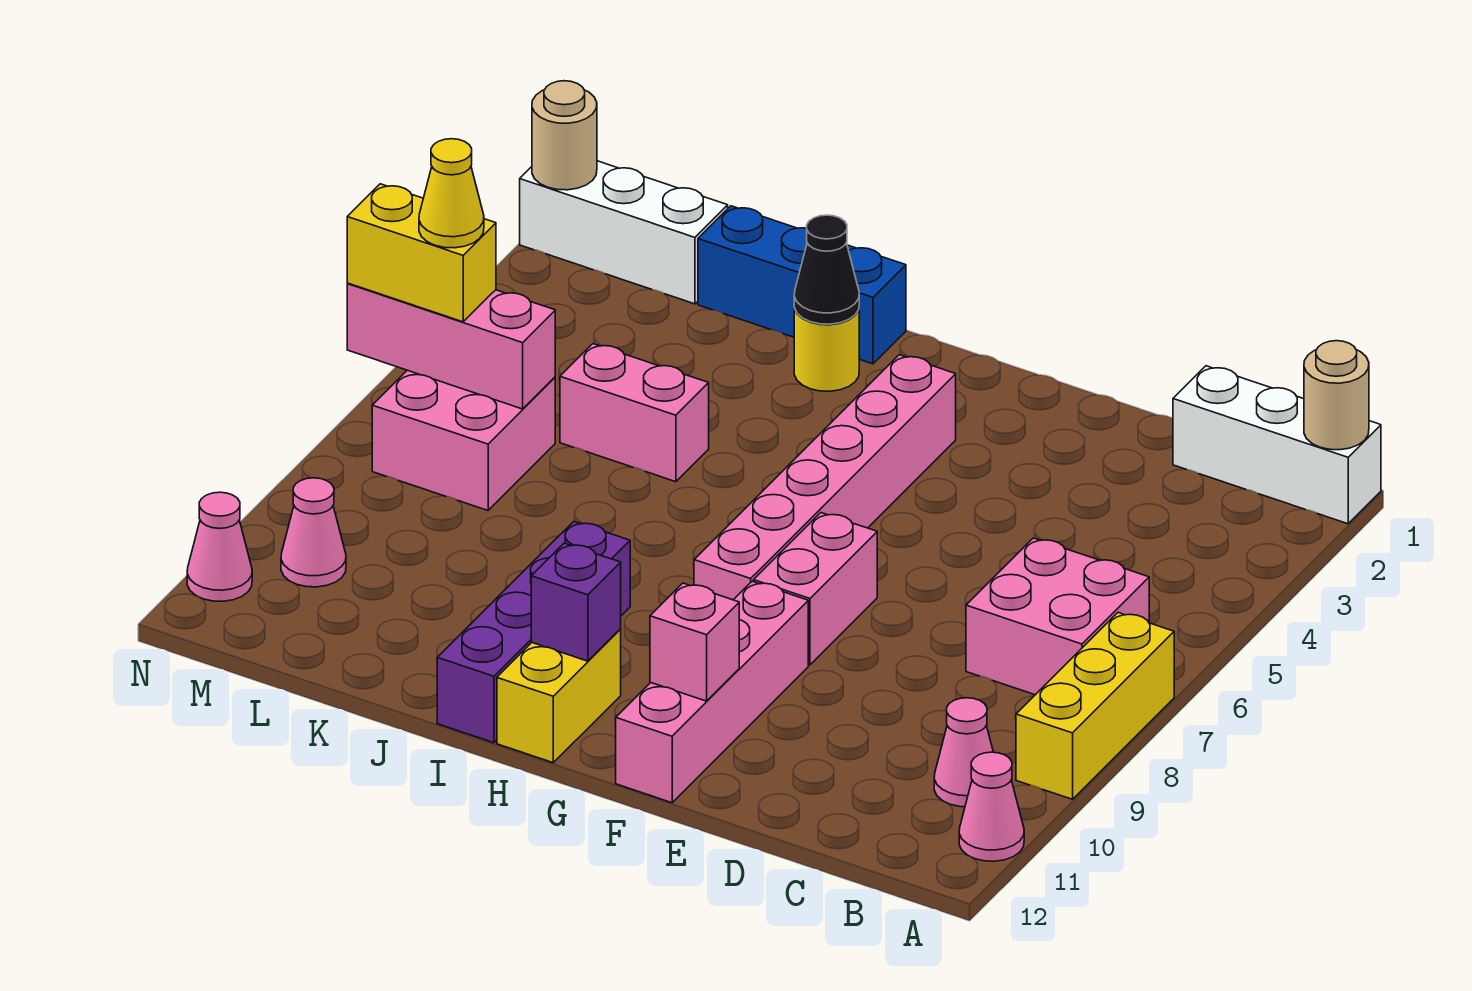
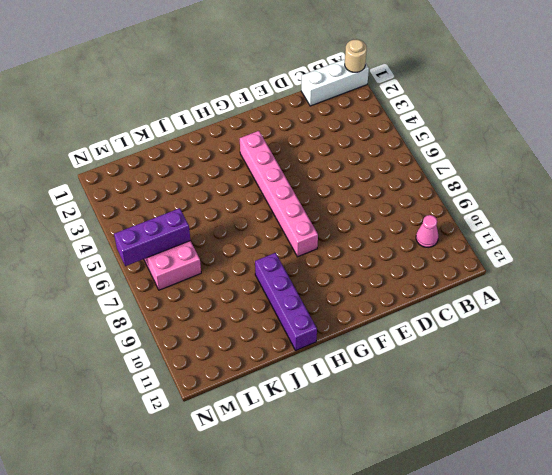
purple brick L6:N6 level 2 -> pink brick L6:N6 level 2
none -> yellow brick A7:A9 level 1
none -> pink cone A11 level 1
none -> pink brick B6:C7 level 1

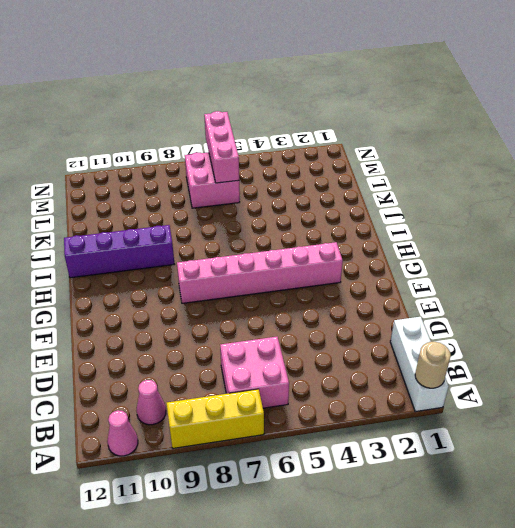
none -> pink brick F7:F8 level 1
none -> pink brick F9:F12 level 1
none -> yellow brick H11:H12 level 1

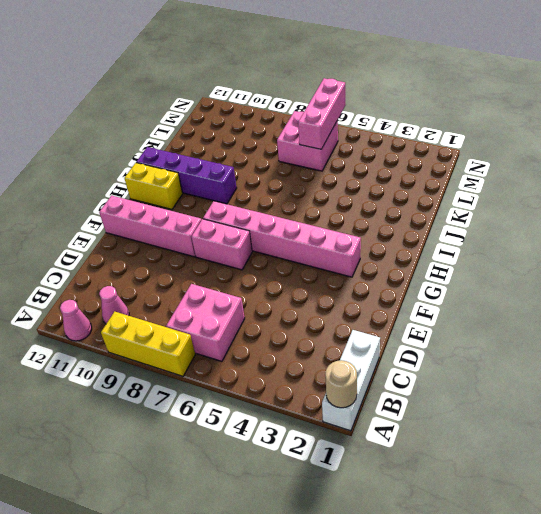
none -> blue brick I1:K1 level 1
none -> yellow round brick I2 level 1
none -> pink brick J5:K5 level 1

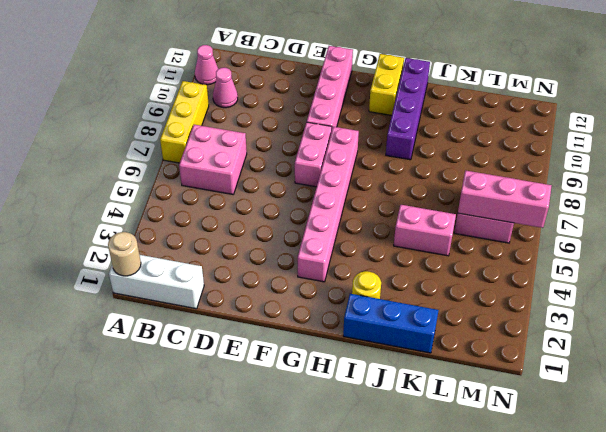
none -> white brick L1:N1 level 1
none -> pink cone M10 level 1
none -> pink cone N11 level 1

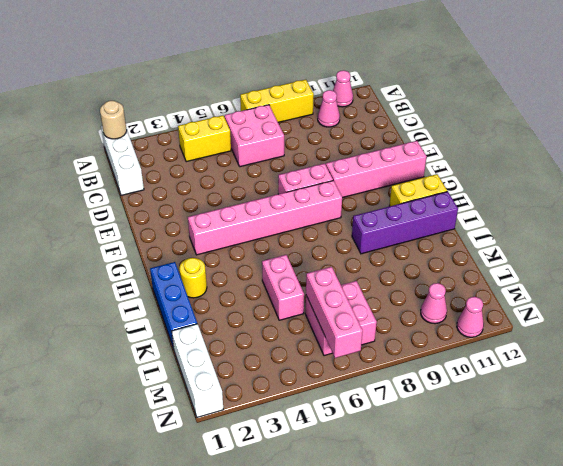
yellow brick B4:B5 level 1 -> yellow brick M6:N6 level 3
none -> pink brick F11 level 2
none -> purple brick H11 level 2
none -> black cone I2 level 2

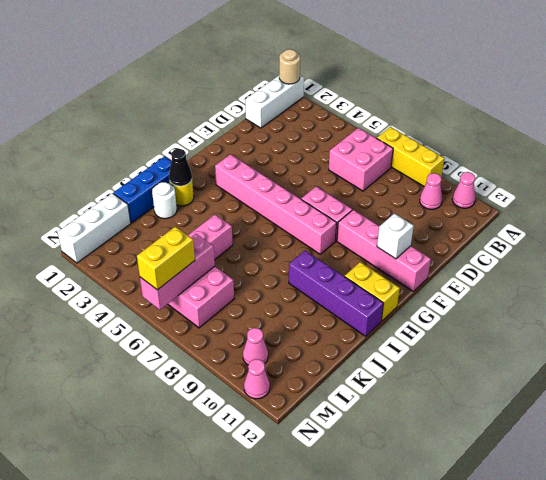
white brick F11 level 2 -> pink brick F11 level 2
white round brick J2 level 1 -> none
none -> purple brick H11 level 2
none -> tan round brick N1 level 2
none -> yellow cone M6 level 4

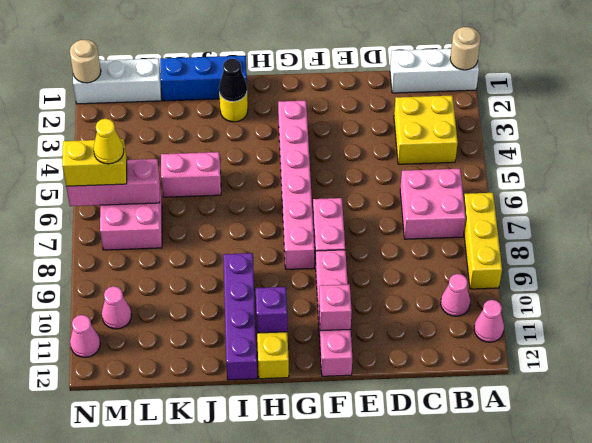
yellow brick B3:C4 level 1 -> none

